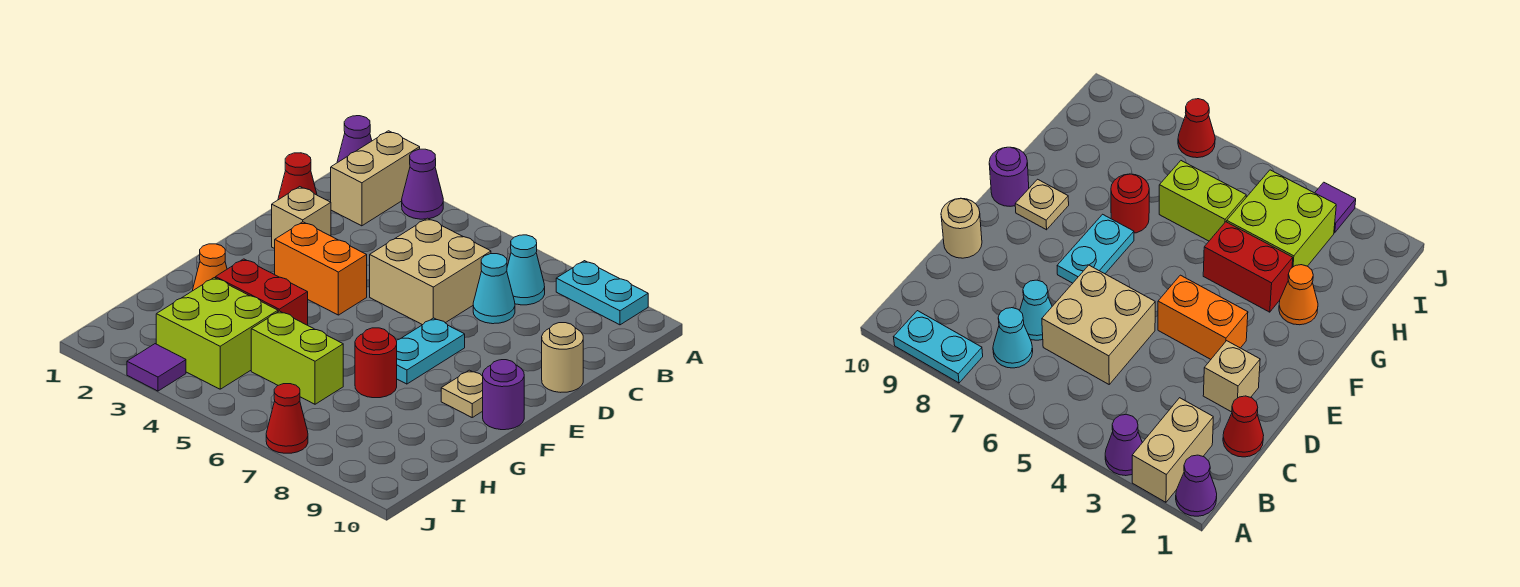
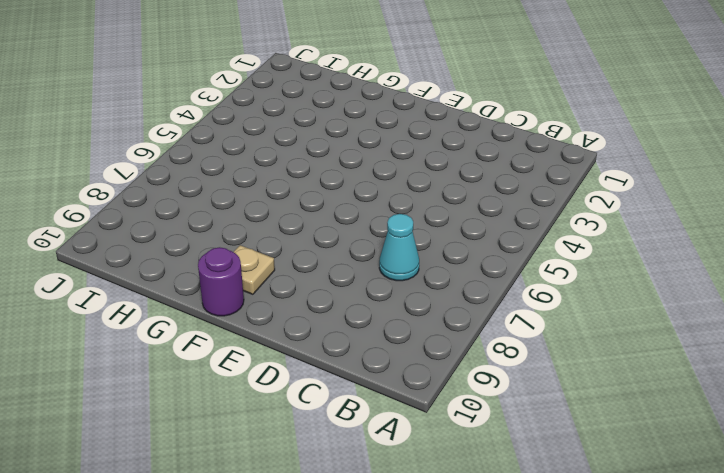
none -> purple cone A1 level 1
none -> tan brick A2:B2 level 1
none -> purple cone A3 level 1

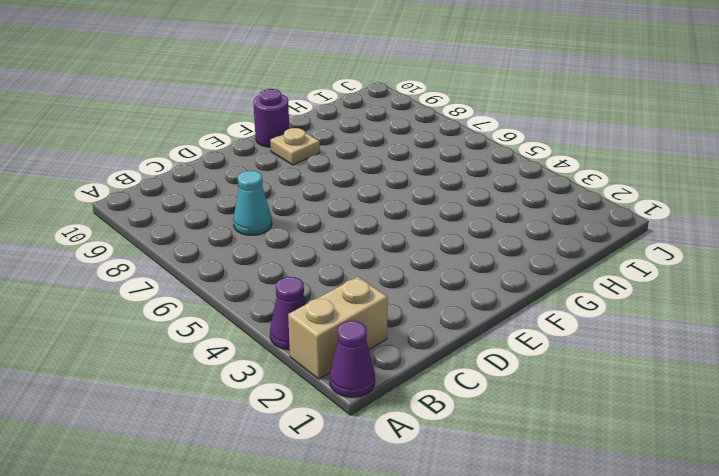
none -> cyan plate A8:A9 level 1
none -> cyan cone B7 level 1
none -> red cone C1 level 1

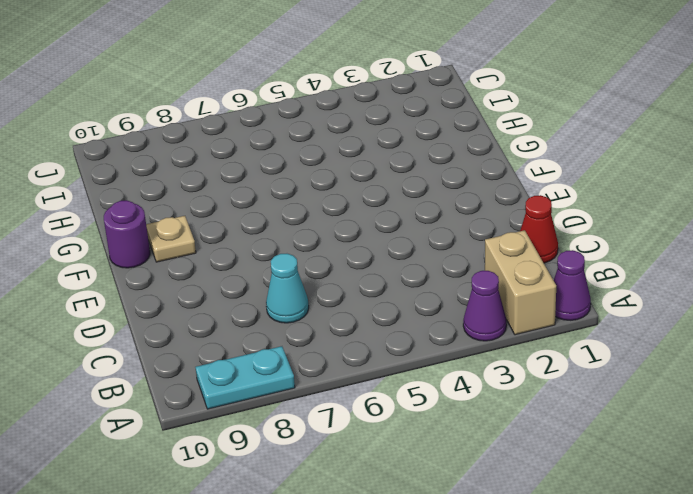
none -> cyan cone B7 level 1
none -> tan brick C5:D6 level 1
none -> tan brick D2 level 1

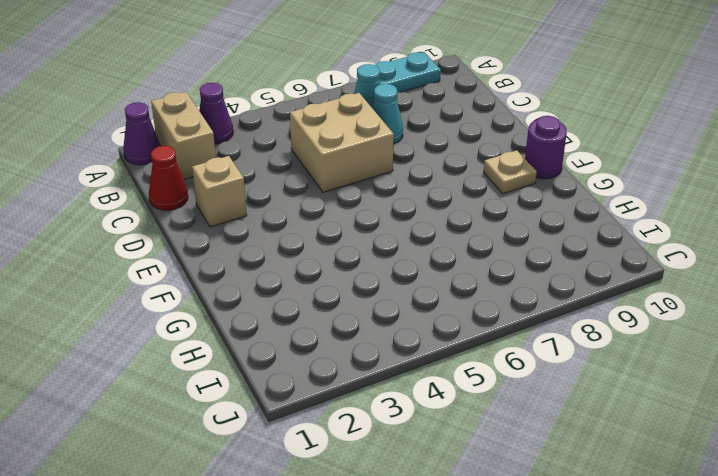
none -> tan round brick D10 level 1
none -> orange brick E3:E4 level 1
none -> cyan plate E7:F7 level 1

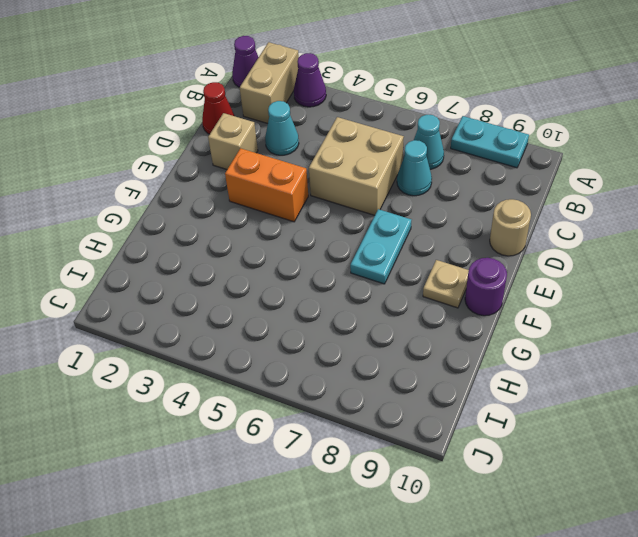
cyan cone C3 level 1 -> none
none -> orange cone G2 level 1
none -> red brick G3:G4 level 1
none -> red round brick G7 level 1

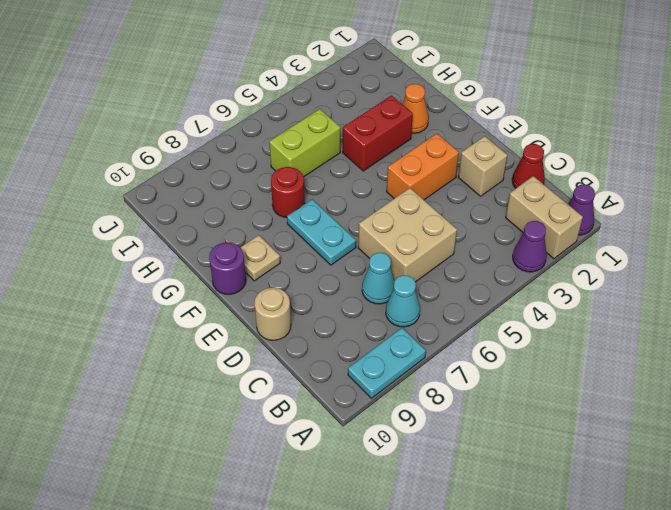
none -> lime brick H3:I4 level 1
none -> purple tile J3 level 1
none -> red cone J7 level 1

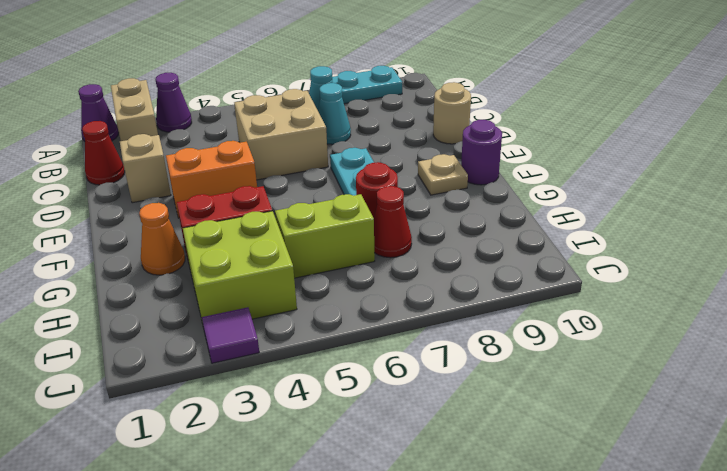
red cone H7 level 1 -> red cone J7 level 1

